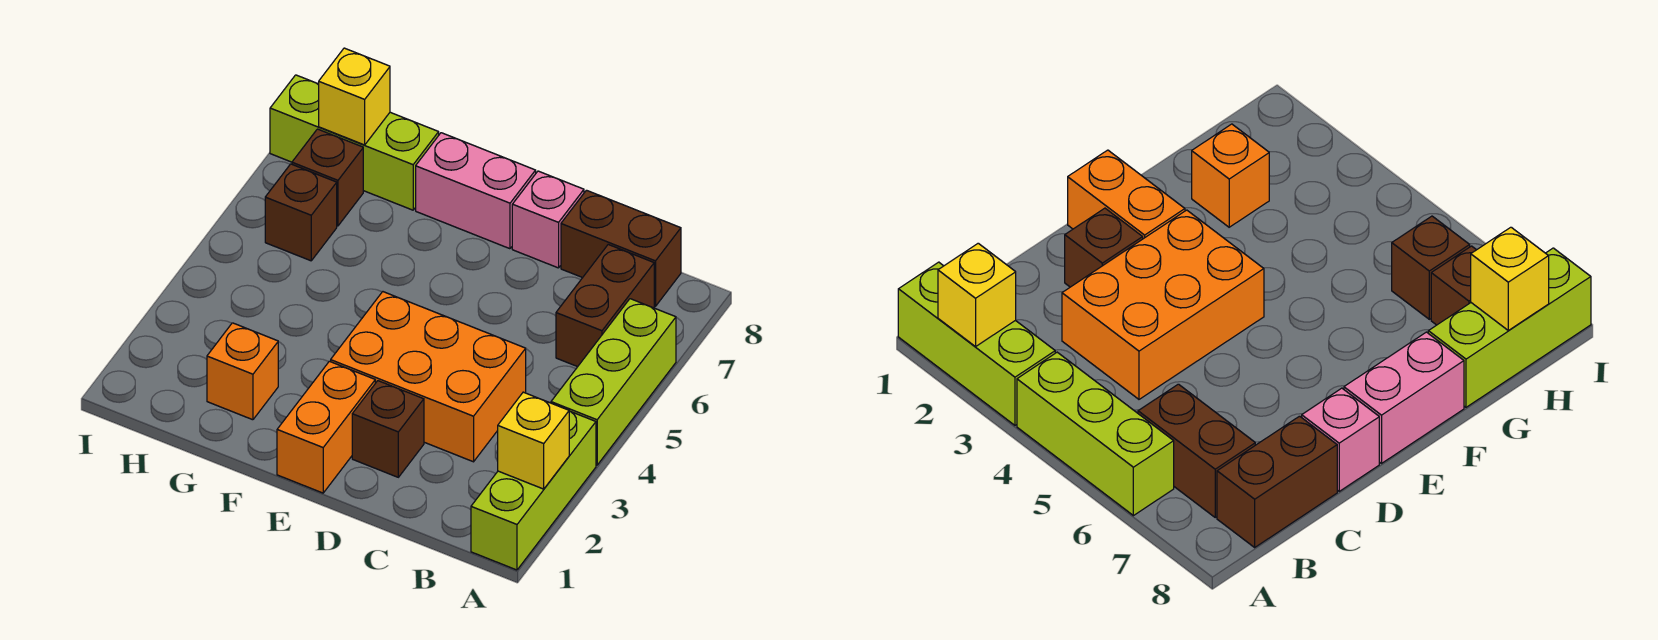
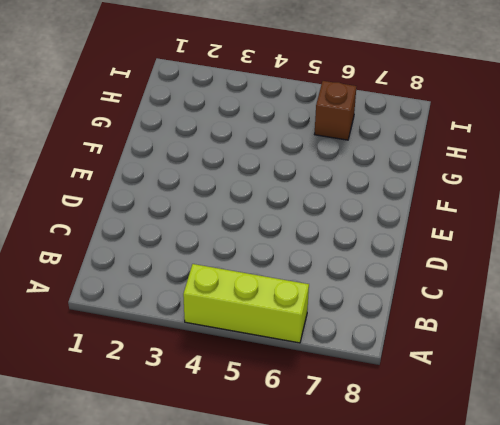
none -> lime brick A1:A3 level 1
none -> brown brick B6:B7 level 1
none -> brown brick B8:C8 level 1

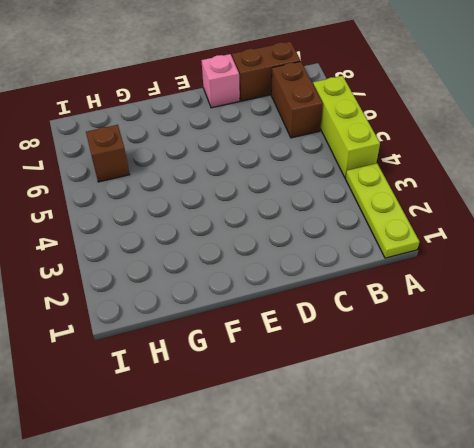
lime plate A1:A3 level 1 -> lime brick A1:A3 level 1
none -> orange brick C3:E4 level 1
none -> brown brick D2 level 1
none -> orange brick E1:E2 level 1

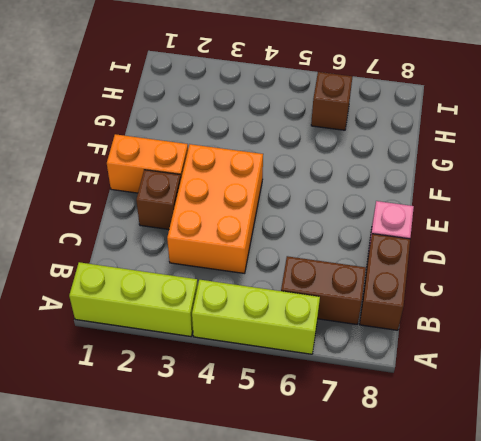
none -> pink brick E8:F8 level 1
none -> orange brick G2 level 1
none -> lime brick G8:I8 level 1

